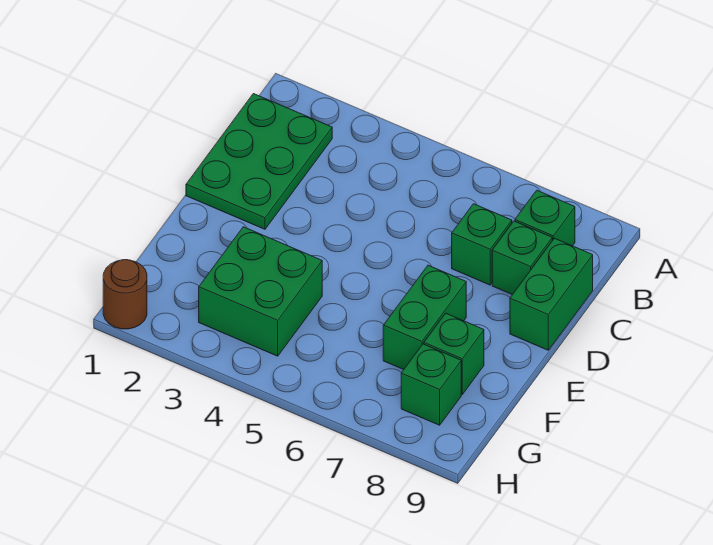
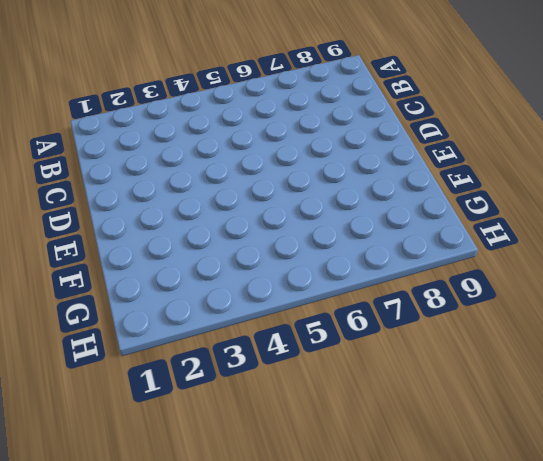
none -> green plate B1:D2 level 1
none -> green brick B8 level 1

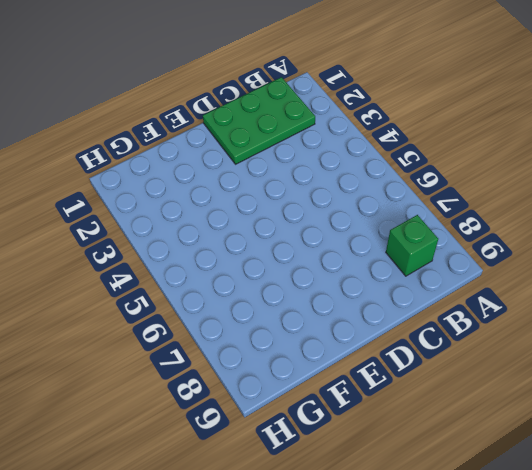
none -> green brick C7 level 1
none -> green brick C8 level 1

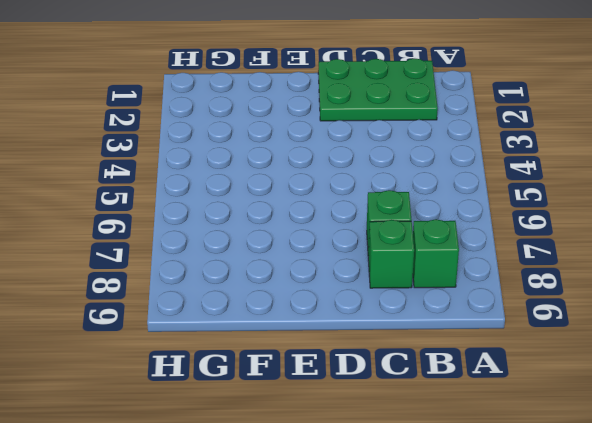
none -> green brick C9:D9 level 1
none -> green brick E7:F7 level 1

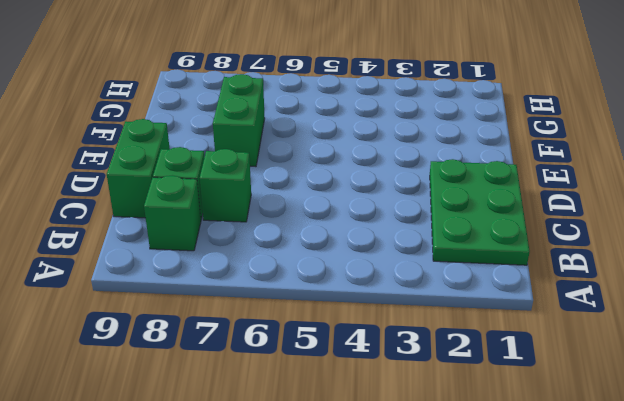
none -> green brick F3:G4 level 1
none -> green brick F8 level 1

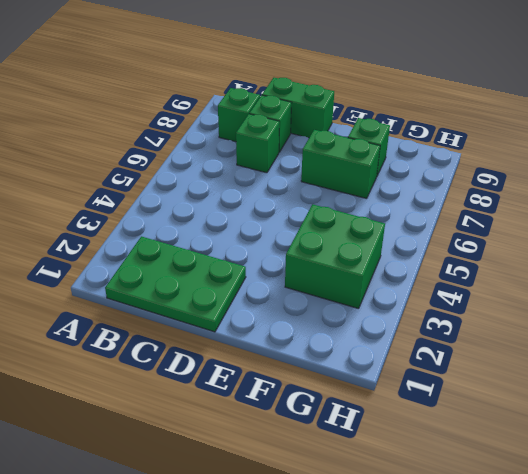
none -> green brick G8 level 1
none -> brown round brick H1 level 1

